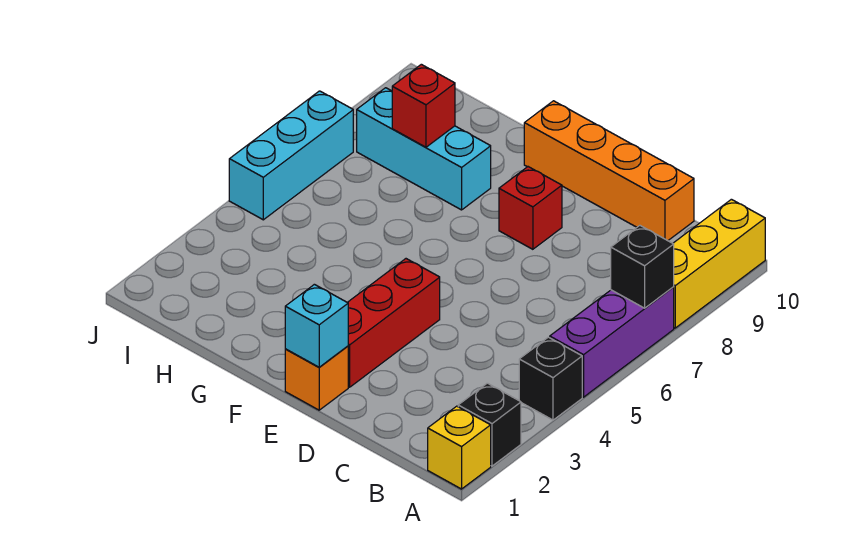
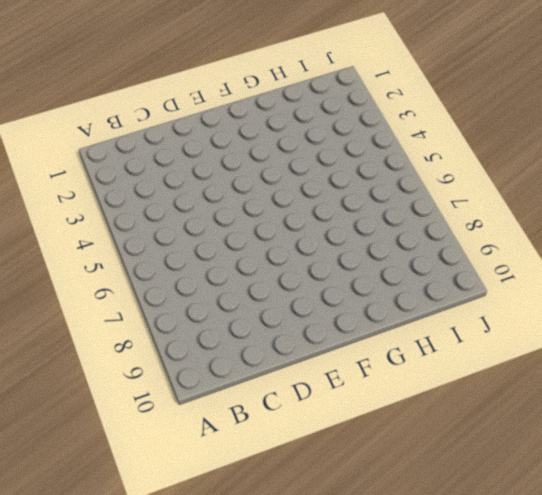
none -> yellow brick A1 level 1
none -> black brick A2 level 1
none -> black brick A4 level 1

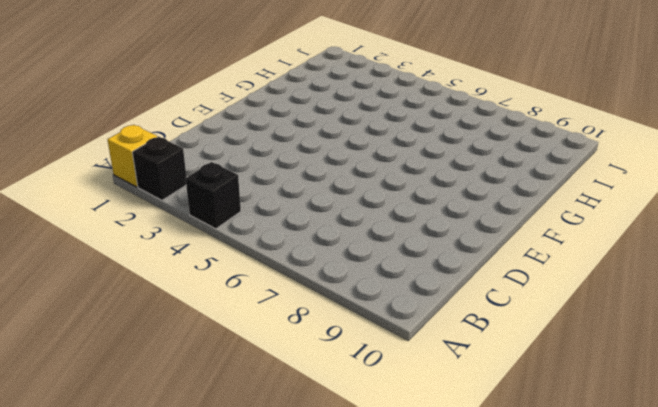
none -> purple brick A5:A7 level 1
none -> yellow brick A8:A10 level 1
none -> orange brick C10:F10 level 1

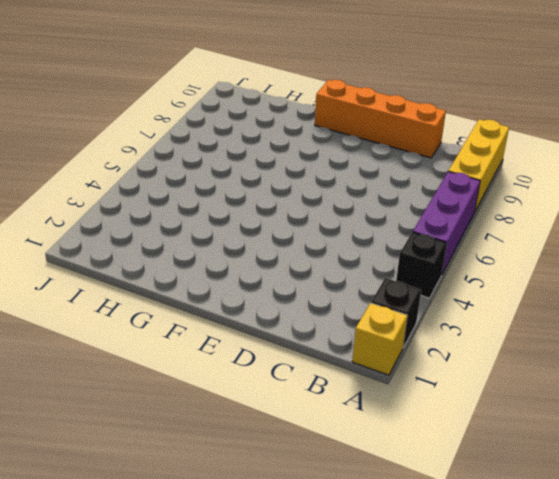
none -> orange brick E1 level 1
none -> red brick E2:E4 level 1
none -> red brick E8 level 1

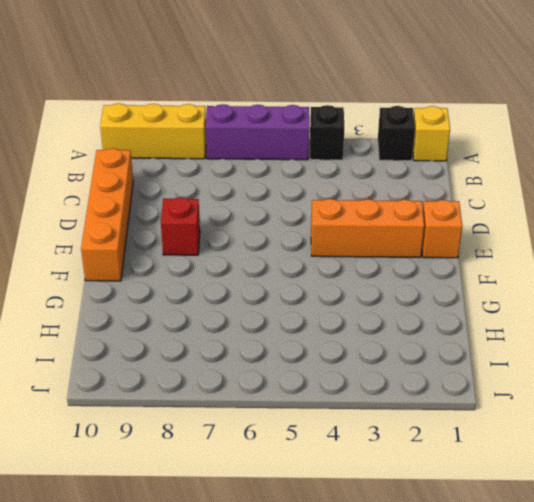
orange brick E2:E4 level 1 -> red brick E2:E4 level 1
none -> cyan brick G8:I8 level 1
none -> cyan brick J5:J7 level 1
none -> black brick A7 level 2

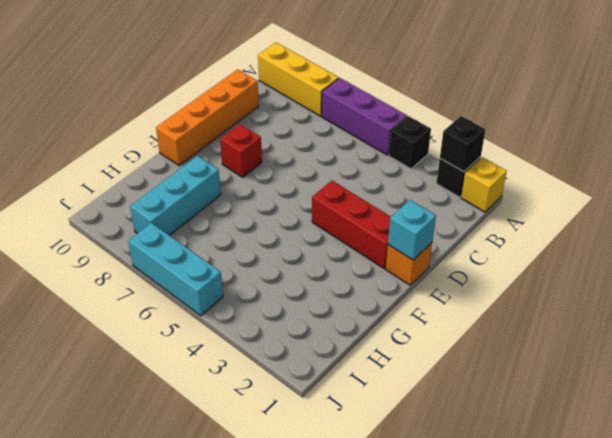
black brick A2 level 2 -> black brick A7 level 2
none -> red brick H8 level 2

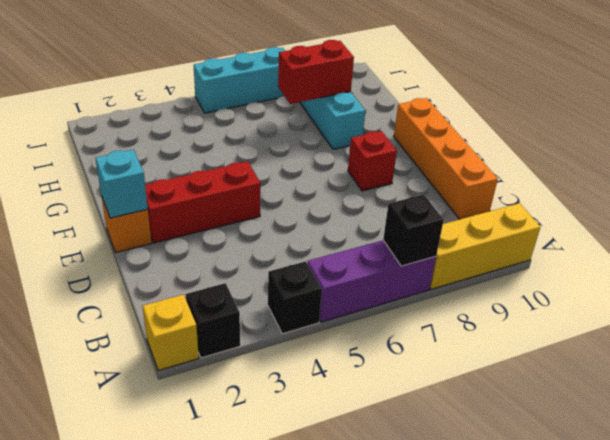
red brick H7:H8 level 2 -> red brick H8 level 2

